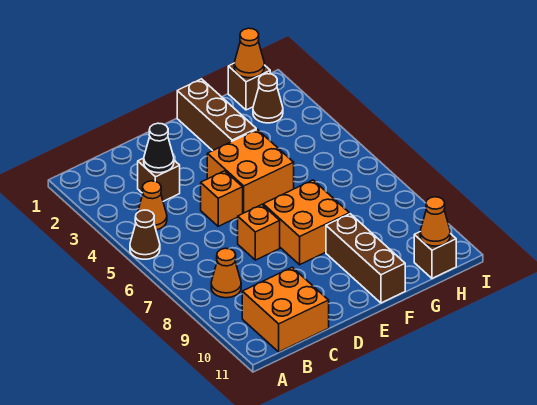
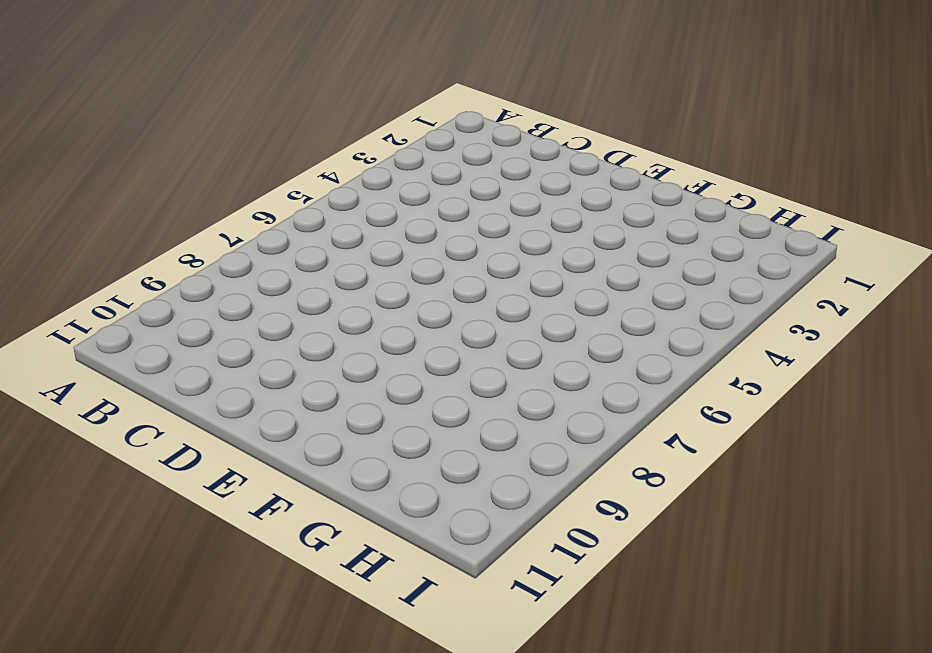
none -> brown cone A5 level 1
none -> orange cone B4 level 1
none -> orange cone B8 level 1

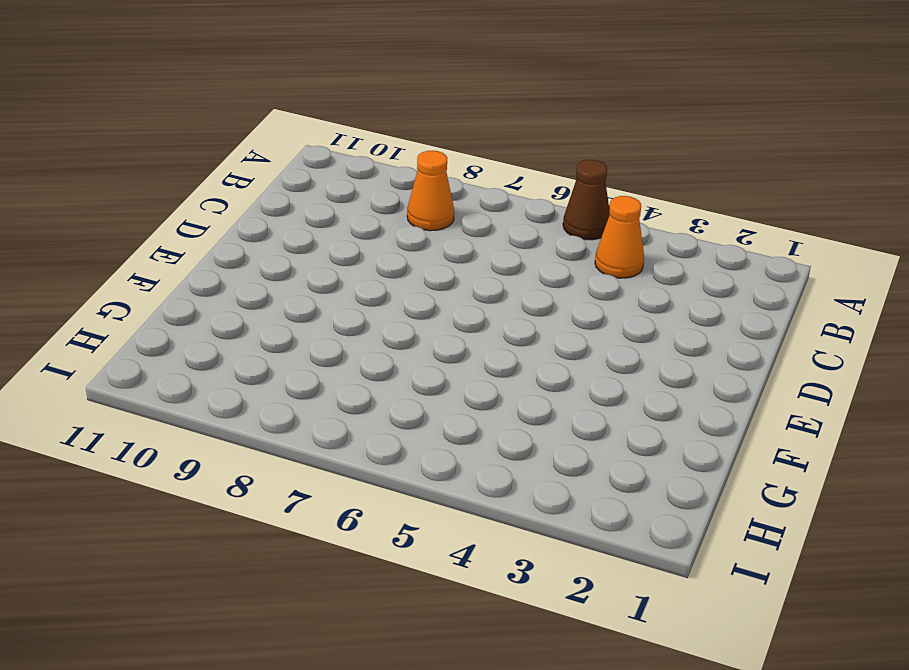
none -> orange brick B10:C11 level 1
none -> brown brick C3 level 1
none -> orange brick D5 level 1

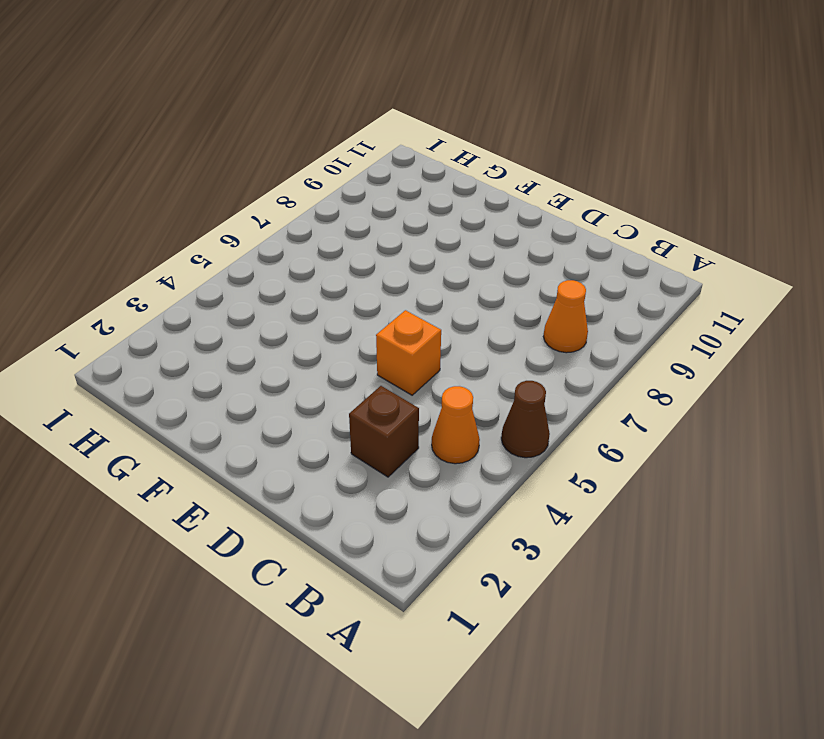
none -> orange brick B10:C11 level 1
none -> orange brick D7 level 1
none -> orange brick E4:F5 level 1

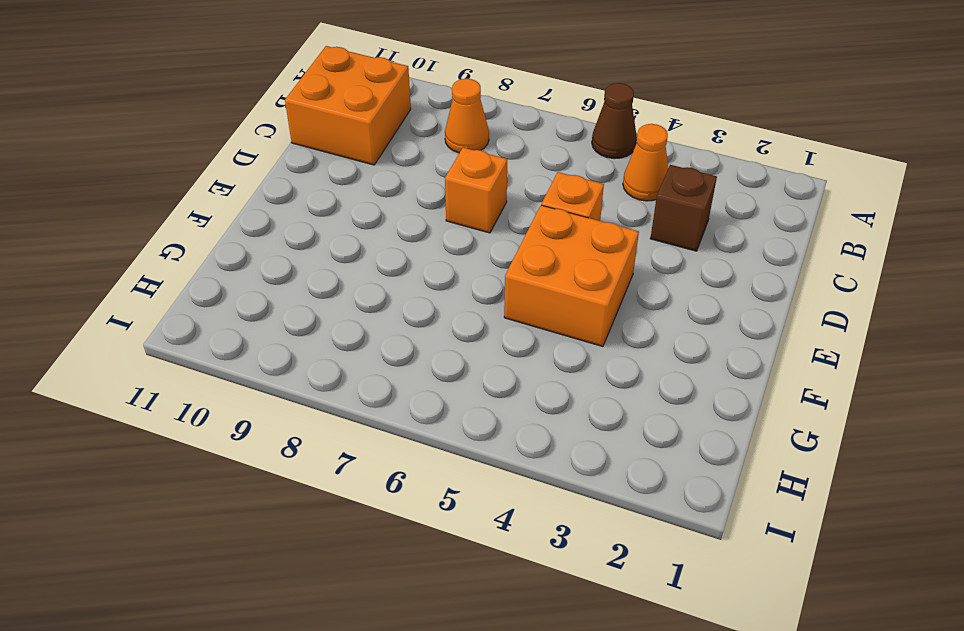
none -> orange brick E7:F8 level 1
none -> brown brick F1:F3 level 1
none -> brown brick F9:F11 level 1

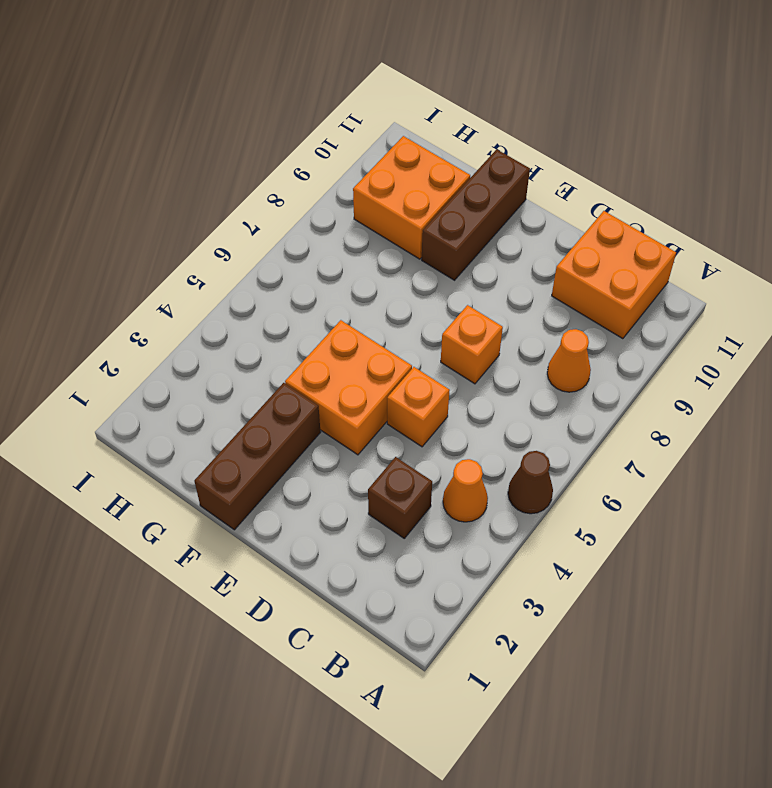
orange brick G9:H10 level 1 -> orange brick E7:F8 level 1
none -> brown brick H1 level 1
none -> brown cone H2 level 1
none -> brown brick H11 level 1

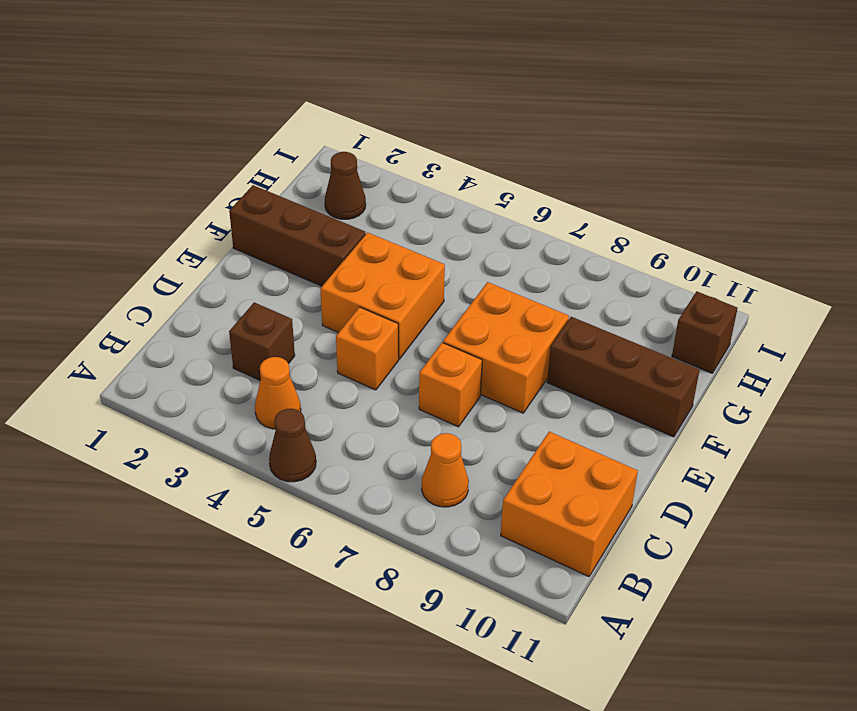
none -> brown brick H1 level 1
none -> black cone C3 level 2
none -> orange cone H1 level 2

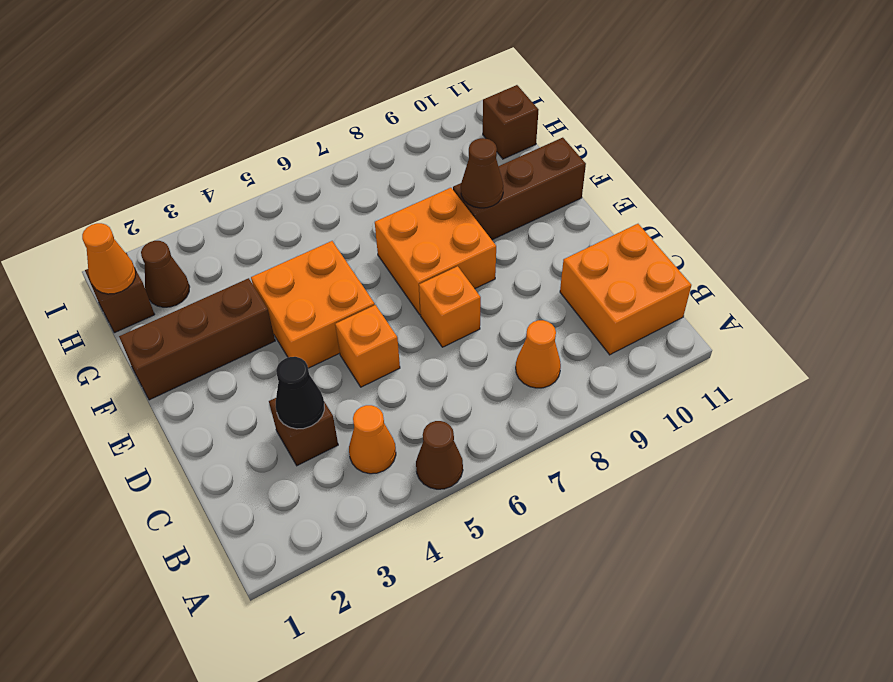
brown cone F9 level 2 -> none
none -> orange cone H11 level 2

